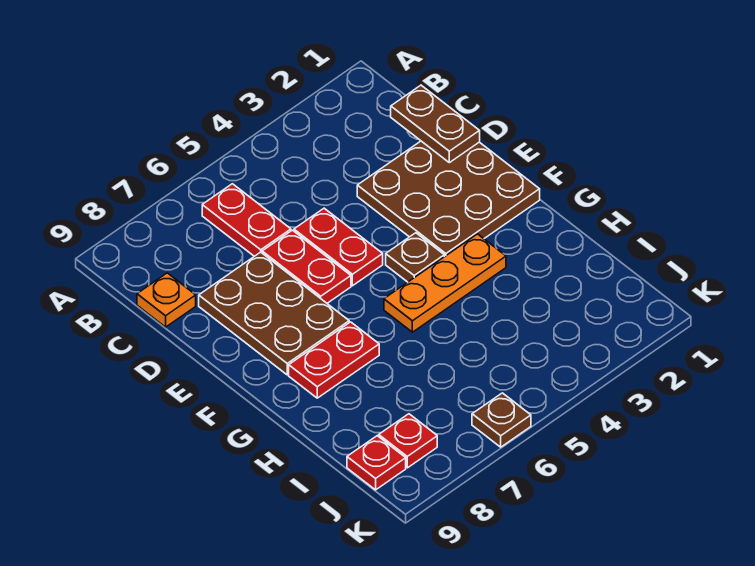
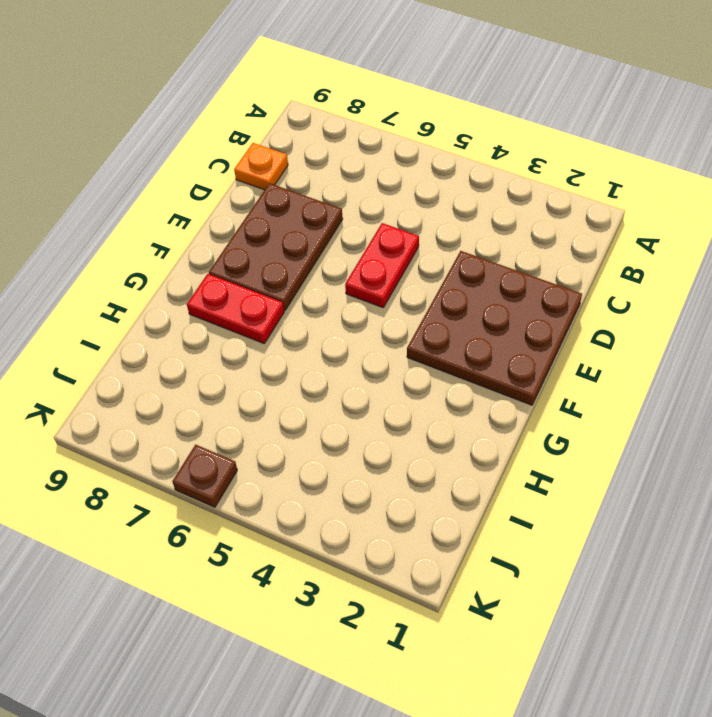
none -> red plate B6:C6 level 1
none -> red plate D6:E6 level 1
none -> brown plate F4 level 1

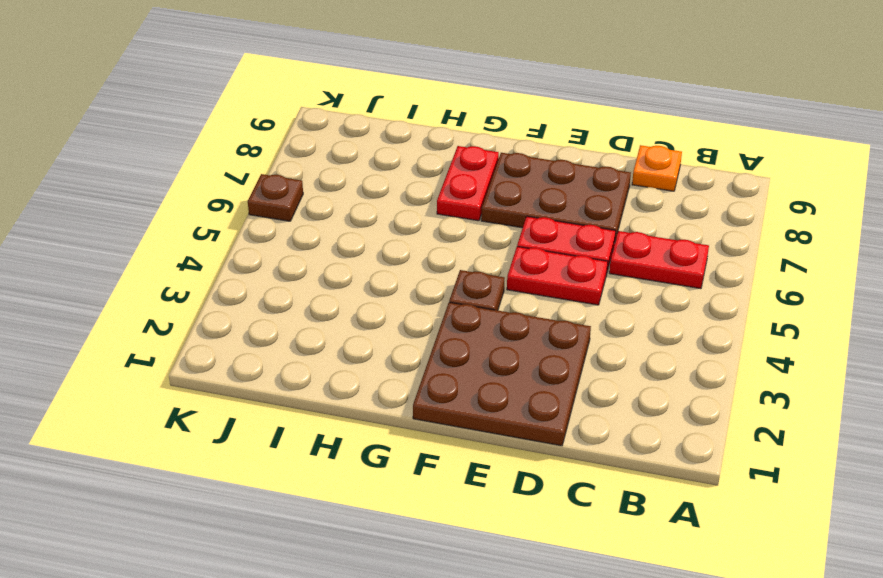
none -> orange plate G3:G5 level 1
none -> red plate J8 level 1
none -> red plate J9 level 1

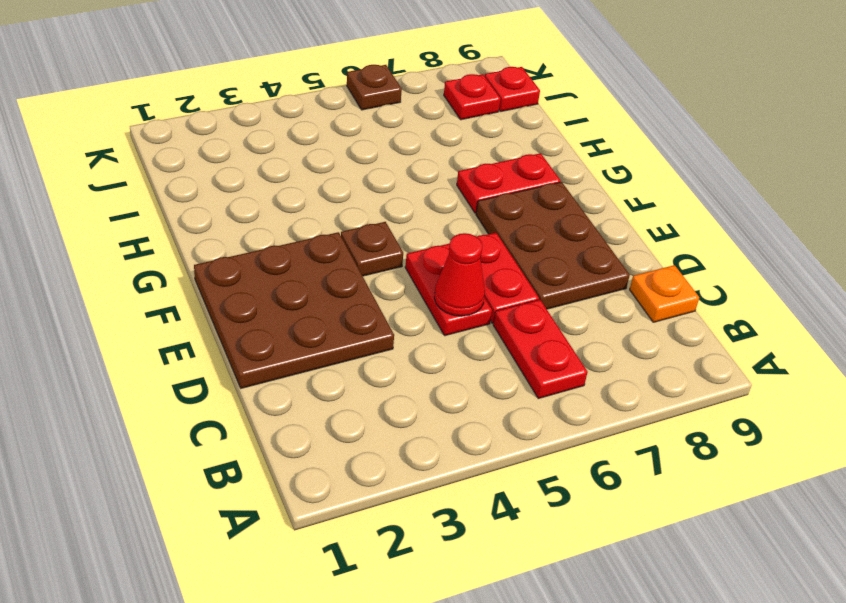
red cone D5 level 2 -> none
none -> orange plate G3:G5 level 1
none -> brown plate C1:D1 level 2

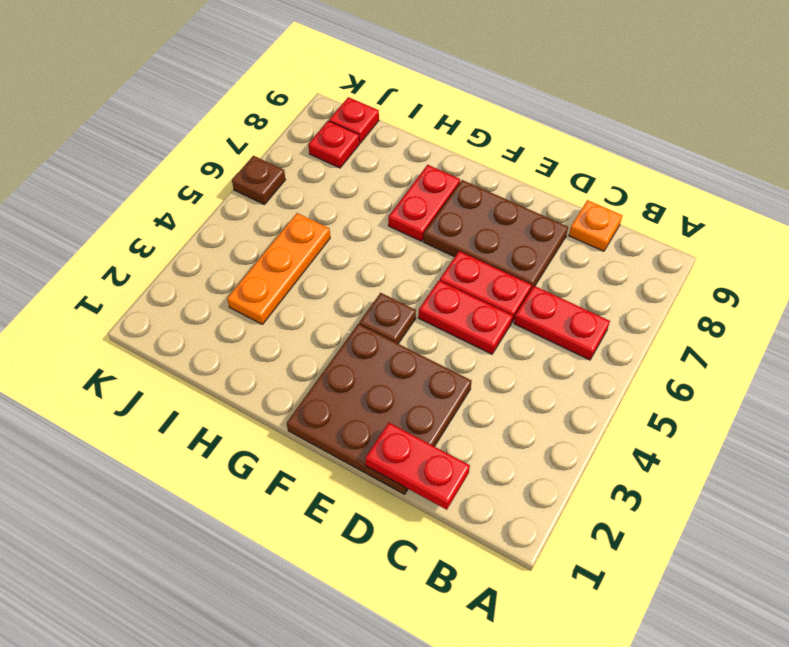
red plate C1:D1 level 2 -> brown plate C1:D1 level 2
orange plate I3:I5 level 1 -> orange plate G3:G5 level 1

